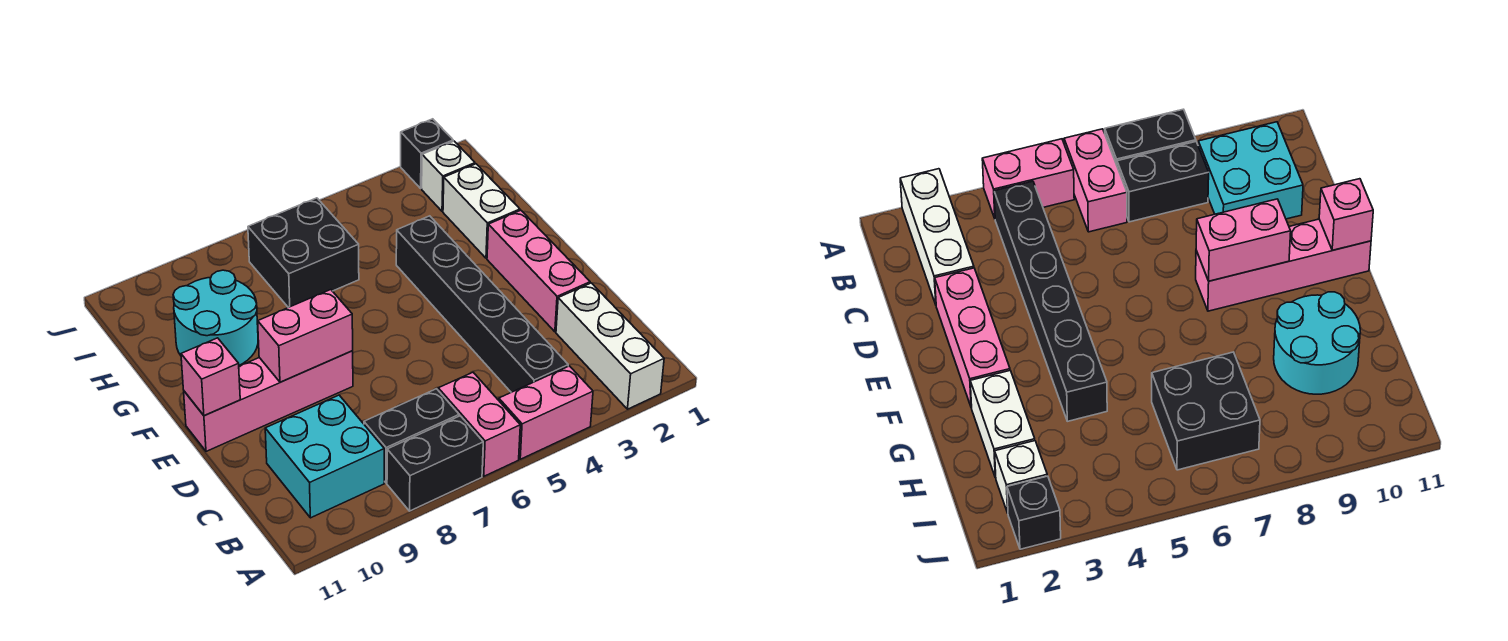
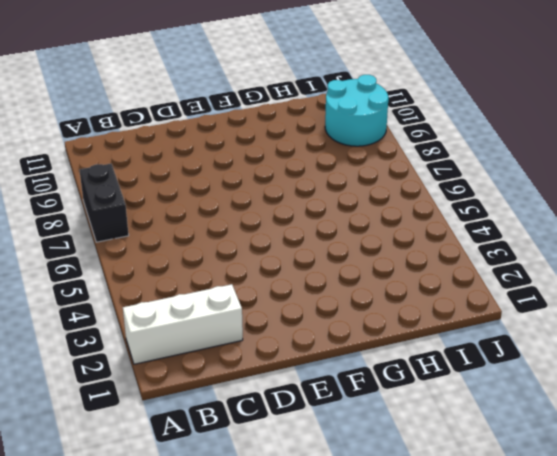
cyan round brick I9:J10 level 1 -> cyan round brick G9:H10 level 1
none -> pink brick A4:A5 level 1
none -> pink brick A6:B6 level 1
none -> black brick B4:G4 level 1

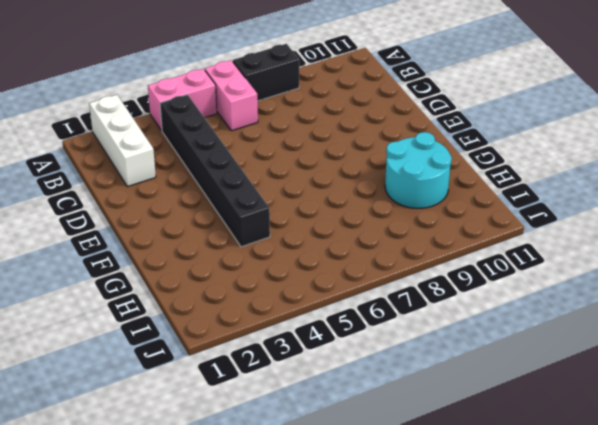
none -> black brick B7:B8 level 1
none -> cyan brick B9:C10 level 1
none -> pink brick D2:F2 level 1

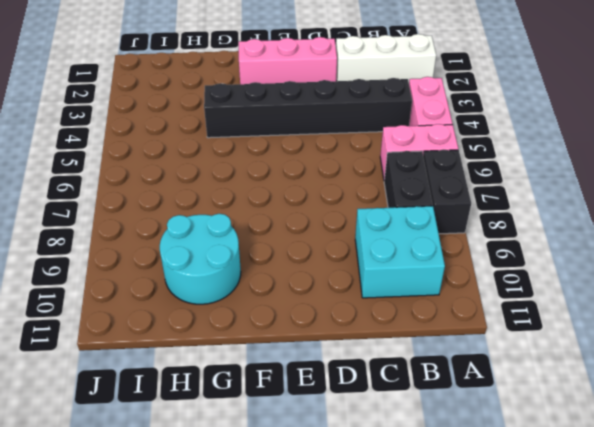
none -> pink brick E8:E11 level 1
none -> white brick G2:H2 level 1
none -> black brick H6:I7 level 1

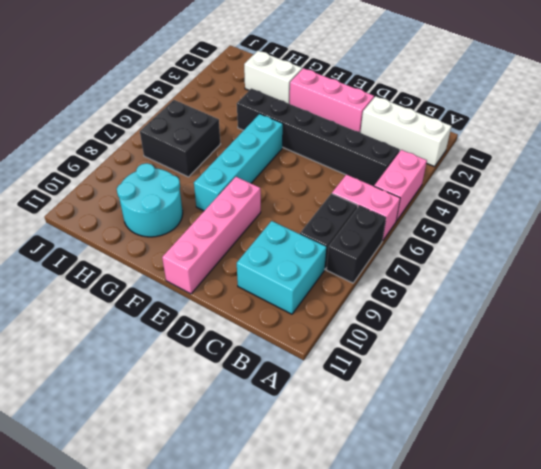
cyan brick F5:F8 level 1 -> none
none -> white brick I2 level 1
none -> black brick J2 level 1
none -> pink brick E8:E9 level 2

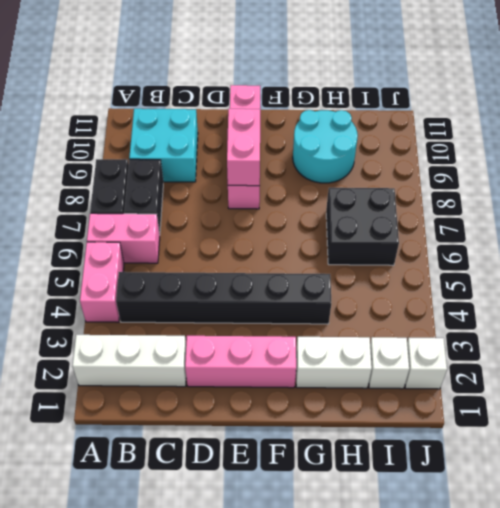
white brick J2 level 1 -> black brick J2 level 1
none -> pink brick E11 level 2

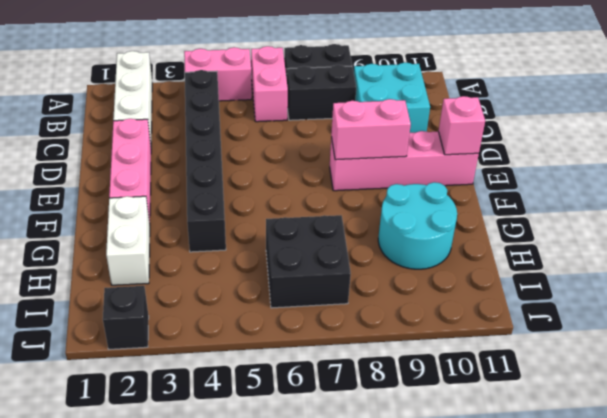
none -> white brick I2 level 1

